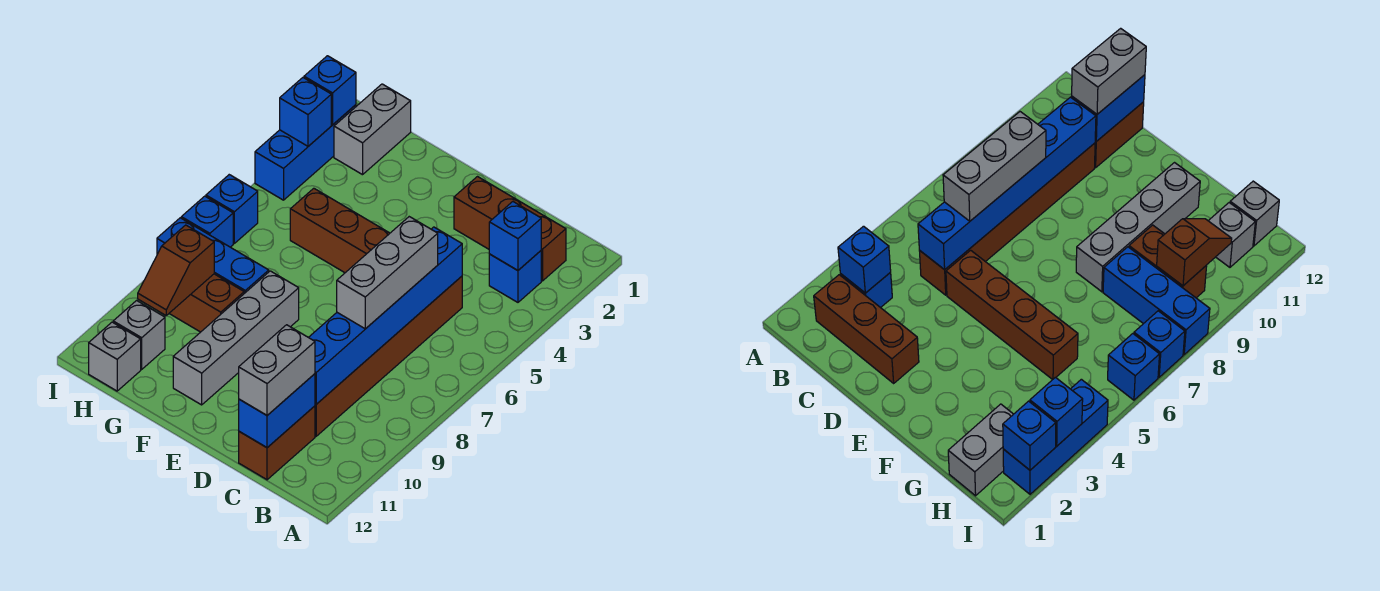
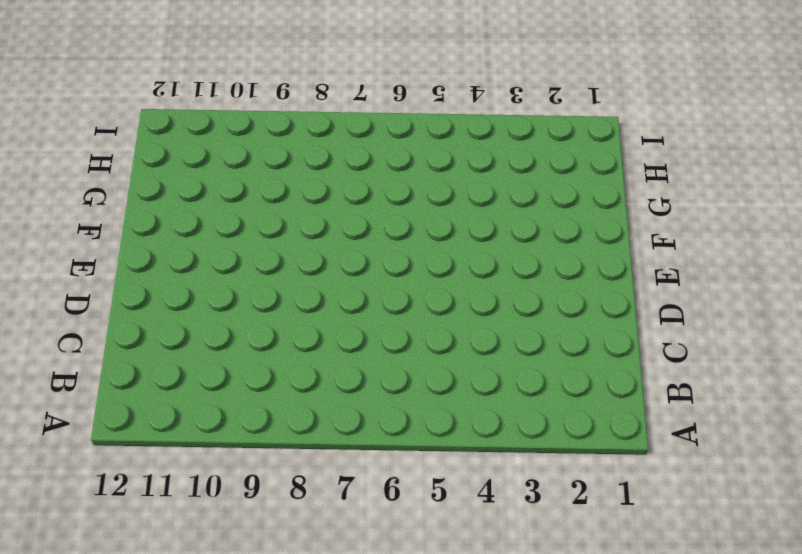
none -> brown brick B2:D2 level 1
none -> blue brick B3 level 1
none -> brown brick C5:C10 level 1

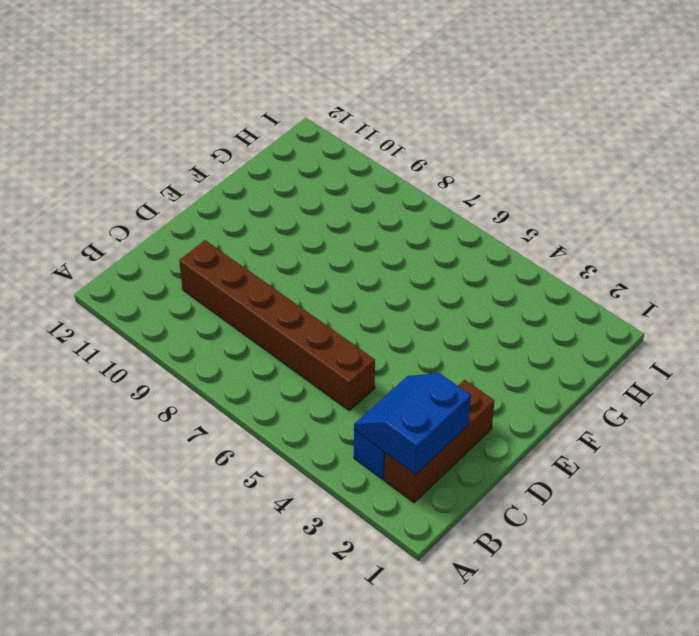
blue slope B2:C3 level 2 top 2 -> blue brick B3 level 2
none -> brown brick C11:C12 level 1
none -> brown brick D5:G5 level 1
none -> grey brick F8:F11 level 1

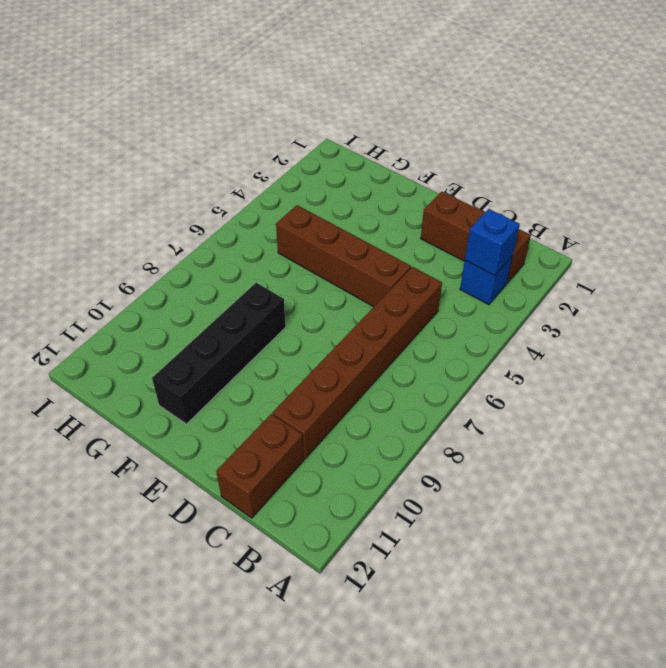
black brick F8:F11 level 1 -> grey brick F8:F11 level 1
none -> blue brick G8:I8 level 1
none -> brown brick G9:H9 level 1
none -> grey brick H1:H2 level 1

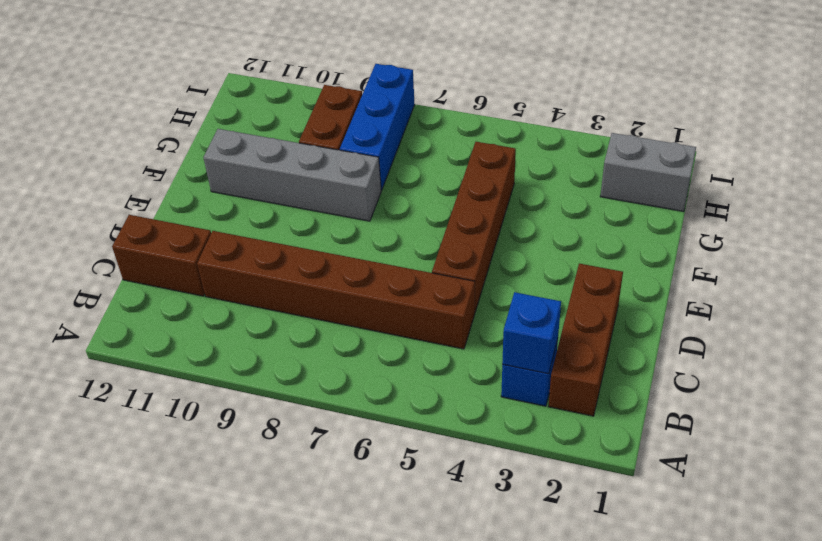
none -> grey brick H11 level 1
none -> grey brick H12 level 1
none -> blue brick I2:I4 level 1

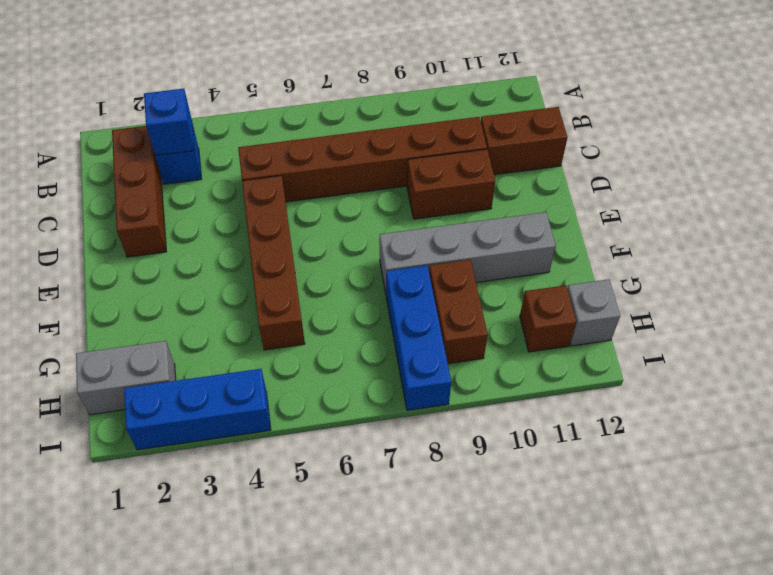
brown brick D9:D10 level 1 -> none
brown brick H11 level 1 -> grey brick H11 level 1
none -> blue brick I6 level 1
none -> blue brick I7 level 1
none -> blue brick C5:C10 level 2

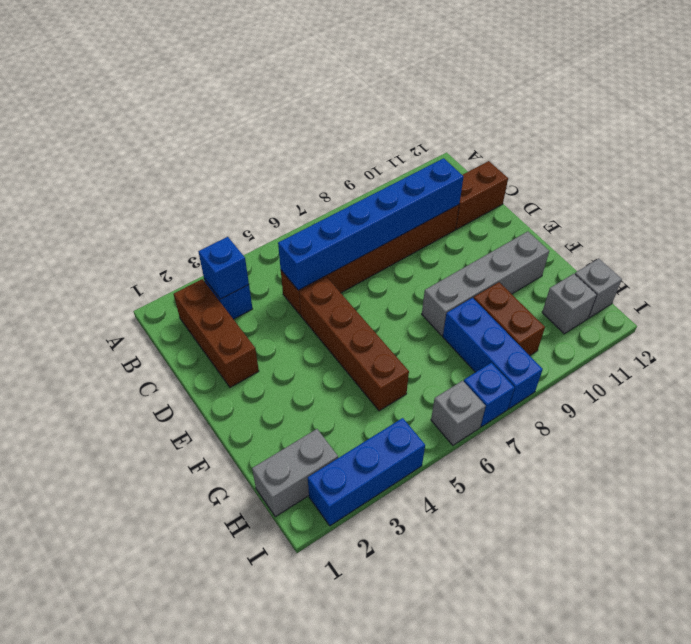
grey brick I6 level 1 -> blue brick I6 level 1
none -> blue brick C11:C12 level 2
none -> brown slope H9:H10 level 2 top 9
none -> blue brick I2 level 2

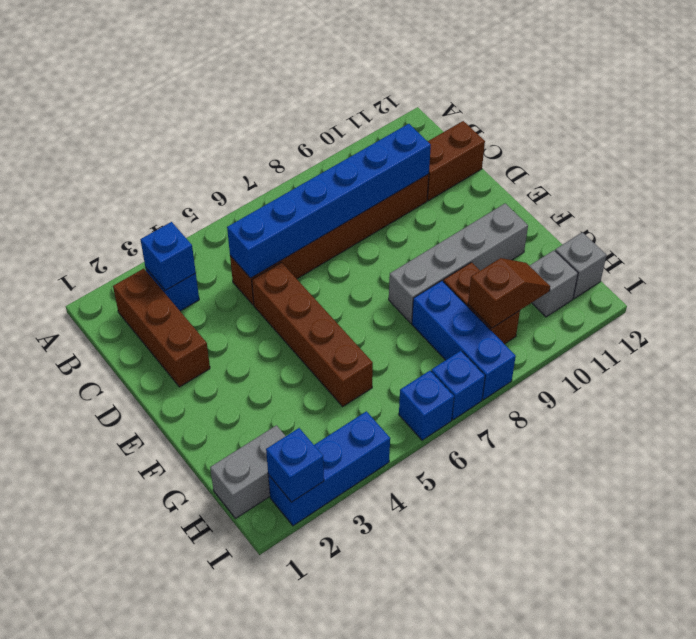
none -> blue brick C11:C12 level 2
none -> blue brick I3 level 2
none -> grey brick C6:C8 level 3

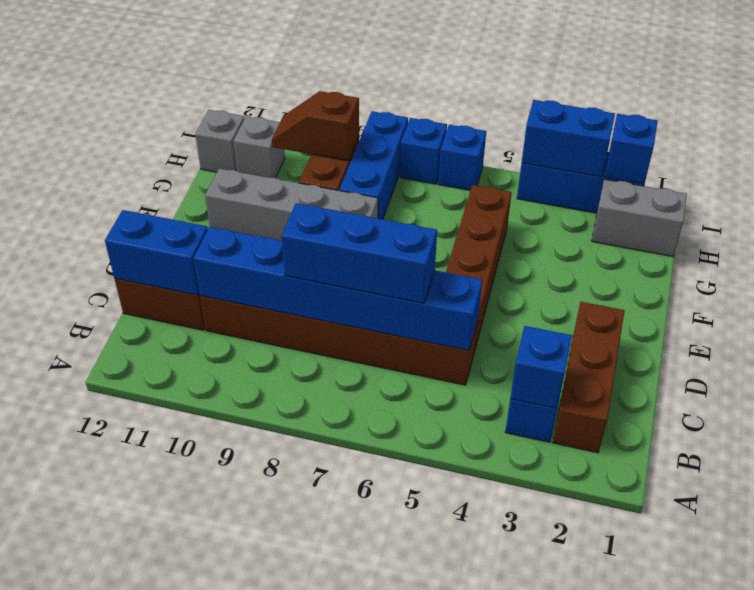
blue brick C6:C8 level 3 -> grey brick C6:C8 level 3
blue brick I3:I4 level 2 -> blue brick I3 level 2
none -> grey brick C11:C12 level 3

